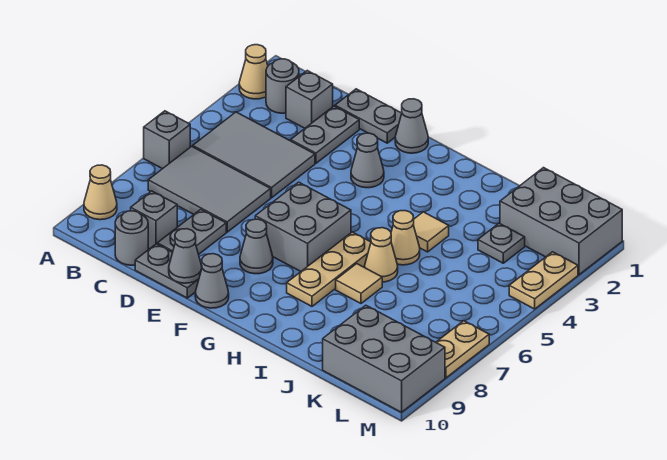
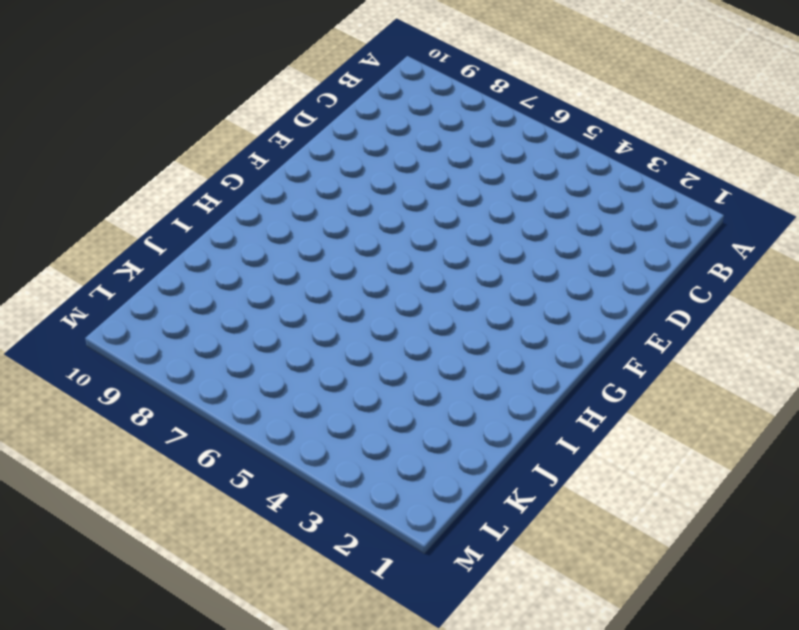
none -> tan cone A2 level 1
none -> grey brick A6 level 1
none -> tan cone A9 level 1

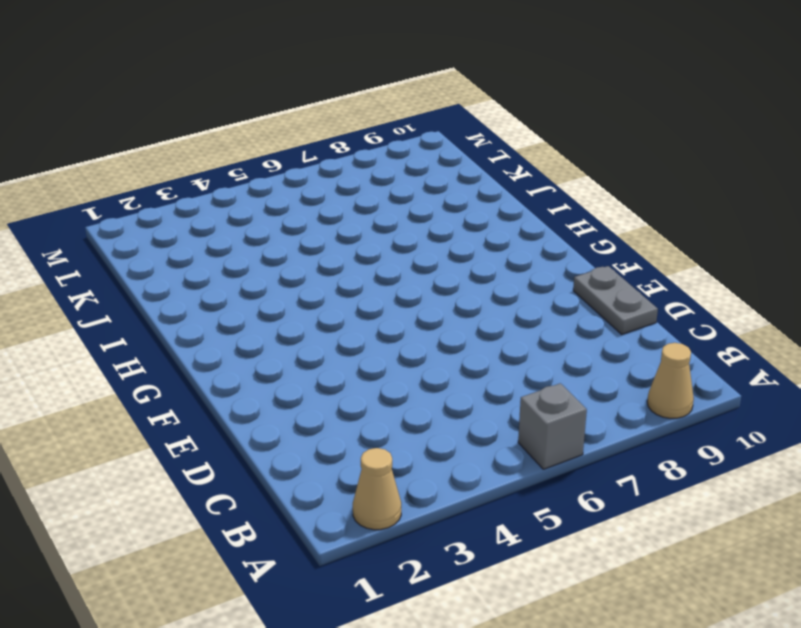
none -> grey round brick B2 level 1
none -> grey tile B4:D5 level 1
none -> grey tile B6:D7 level 1

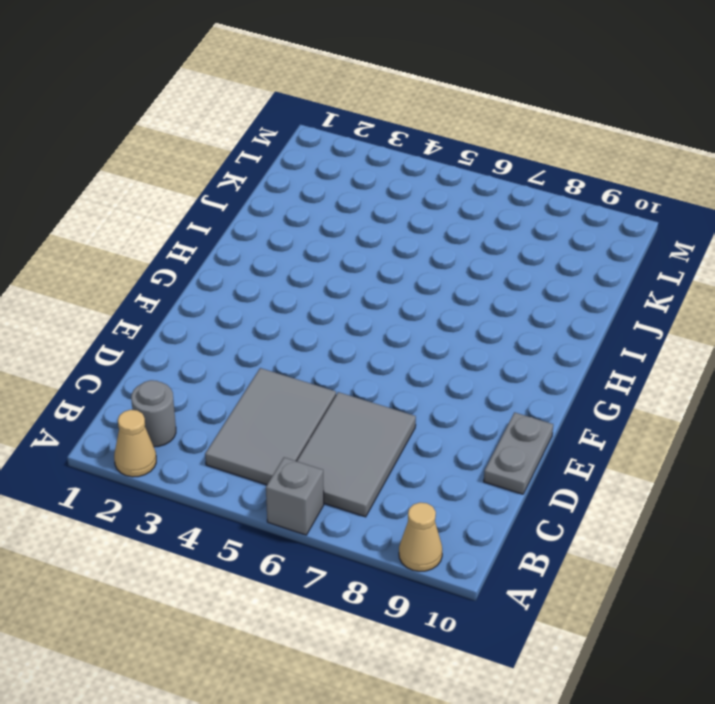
none -> grey brick C2 level 1
none -> grey brick C9 level 1
none -> grey round brick C10 level 1

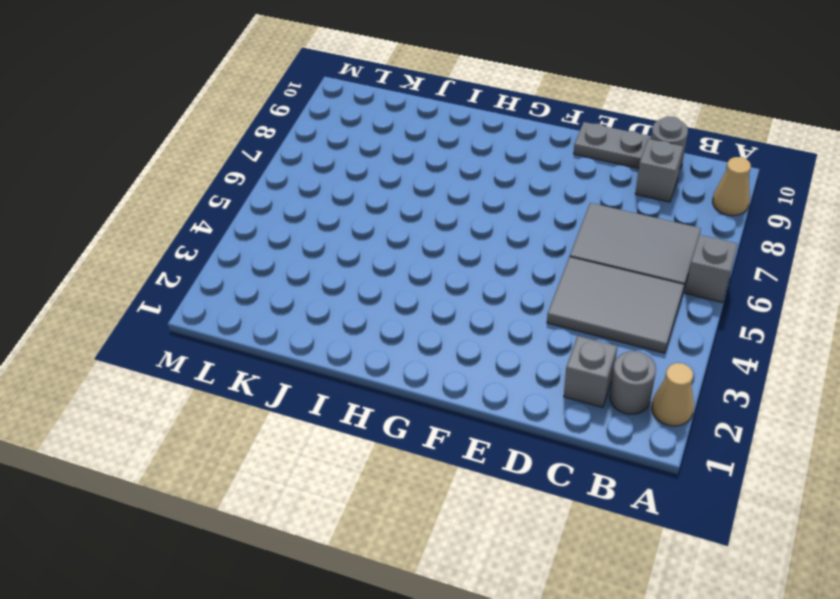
none -> grey plate D1:E1 level 1
none -> grey plate D2:D3 level 1
none -> grey plate D8:D9 level 1

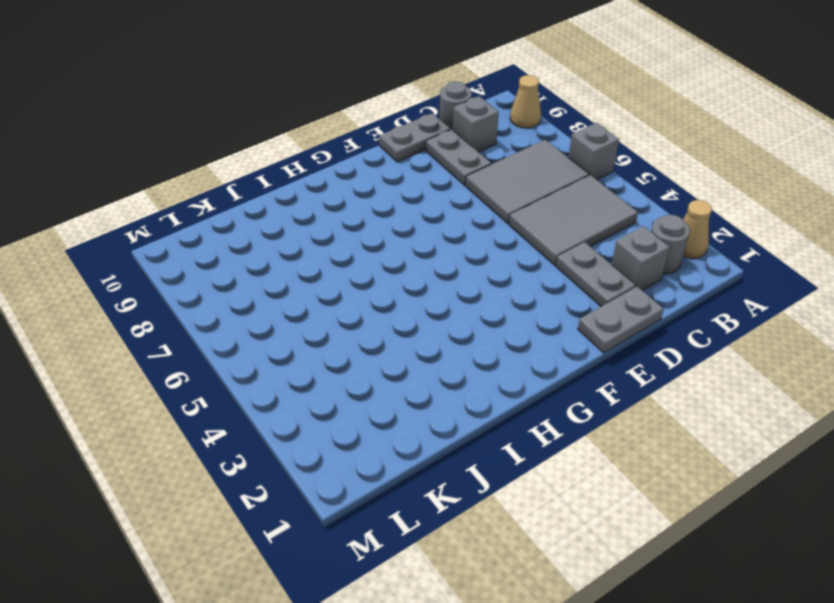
none -> grey cone F1 level 1
none -> grey cone F3 level 1
none -> grey brick F6:G7 level 1

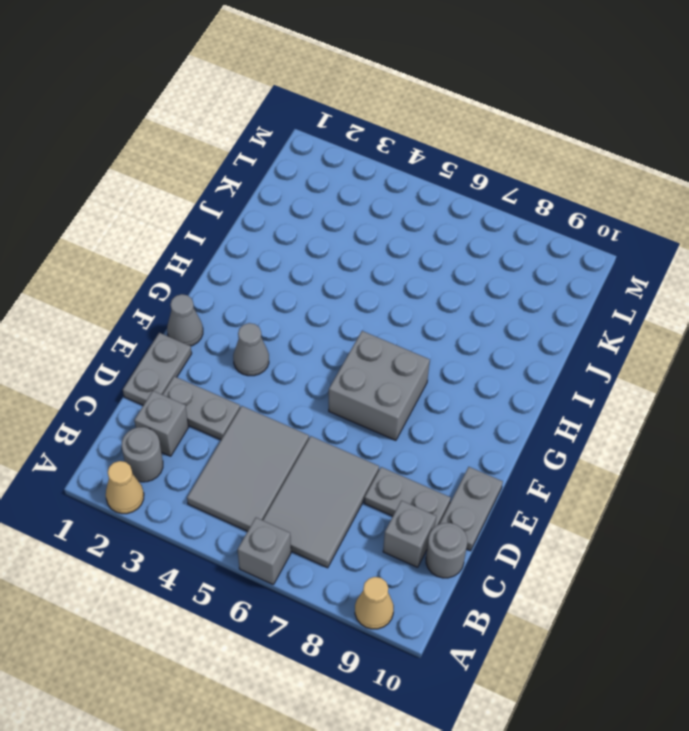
none -> grey cone F8 level 1
none -> grey cone F10 level 1
none -> tan plate H6:H8 level 1

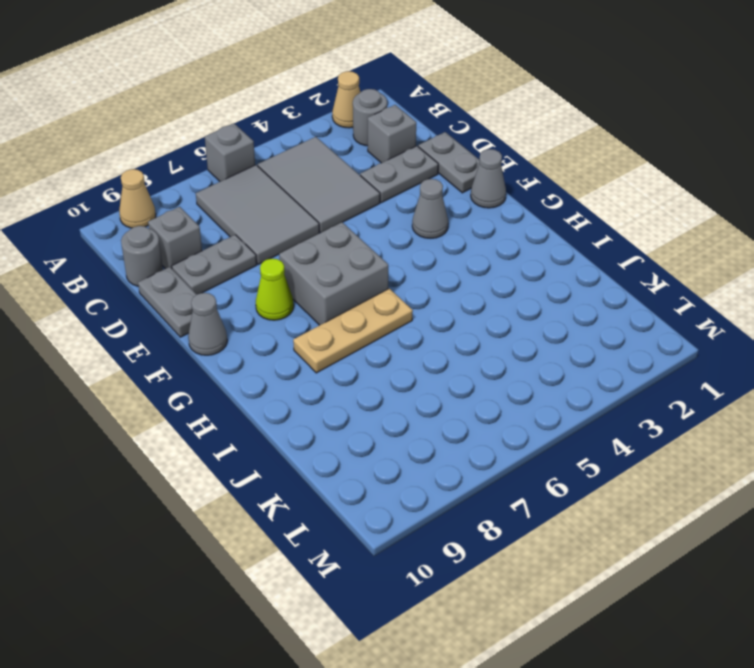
lime cone F8 level 1 -> grey cone F8 level 1
none -> tan tile I4 level 1
none -> tan cone I5 level 1
none -> tan cone I6 level 1

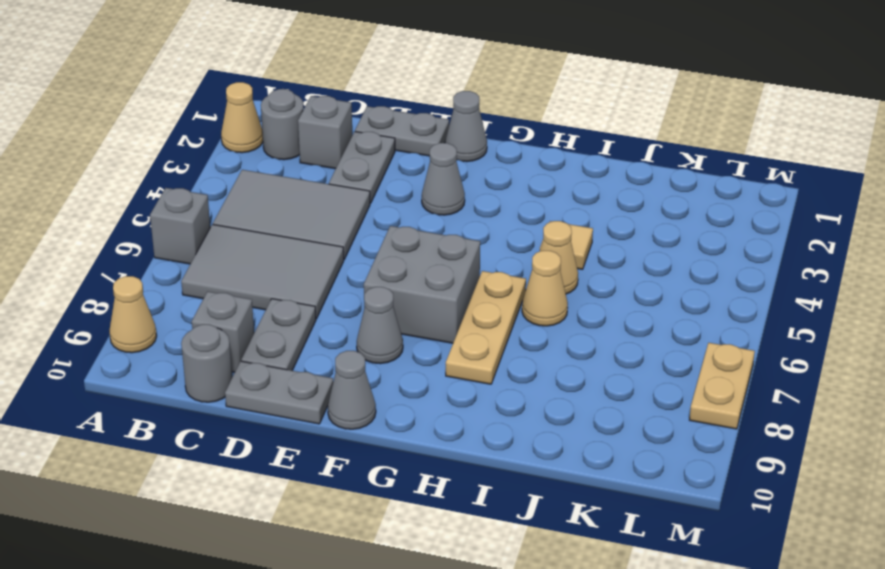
none -> tan tile I7 level 1
none -> grey brick K1:M2 level 1
none -> grey plate K3 level 1

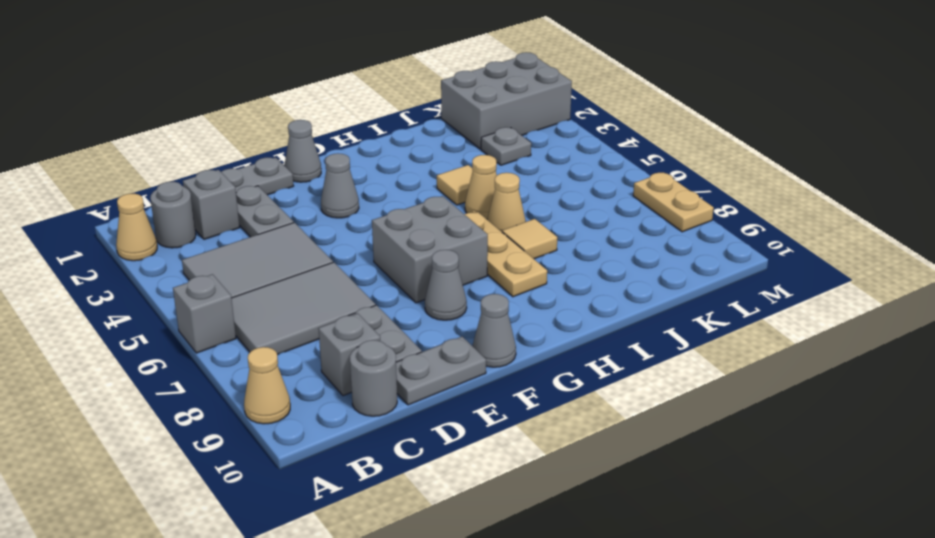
none -> grey brick K9:M10 level 1
none -> tan plate M3:M4 level 1
none -> grey cone E10 level 2

